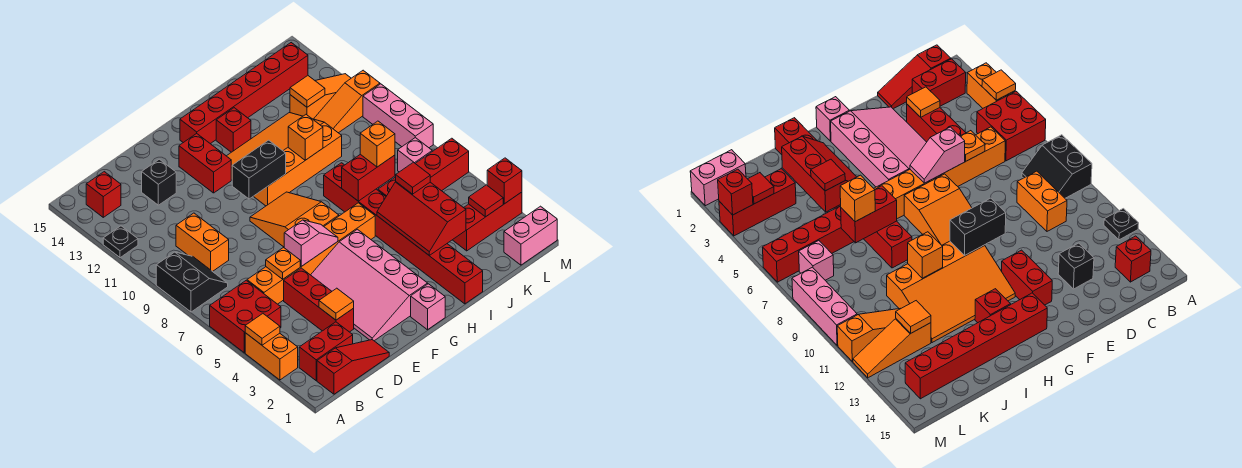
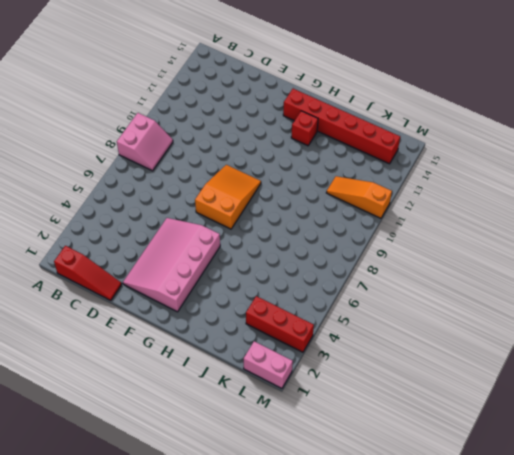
pink slope A8:B9 level 1 top A -> black slope A8:B9 level 1 top A
none -> orange brick A3:A4 level 1
none -> red brick A5:B6 level 1
none -> black plate A12 level 1
none -> red brick B2:C2 level 1

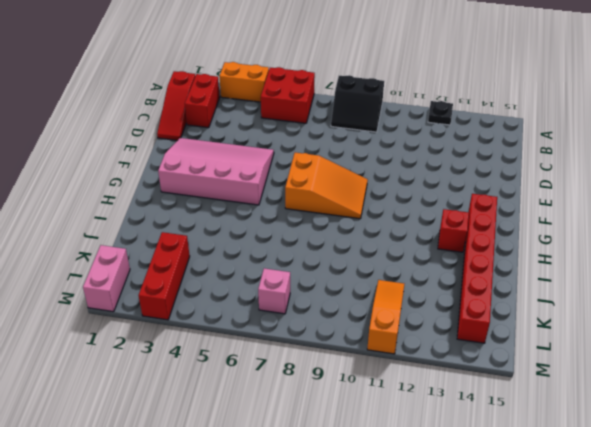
none -> red brick B14 level 1
none -> orange brick C6:H6 level 1
none -> orange brick C9:C10 level 1
none -> red brick D3:D5 level 1

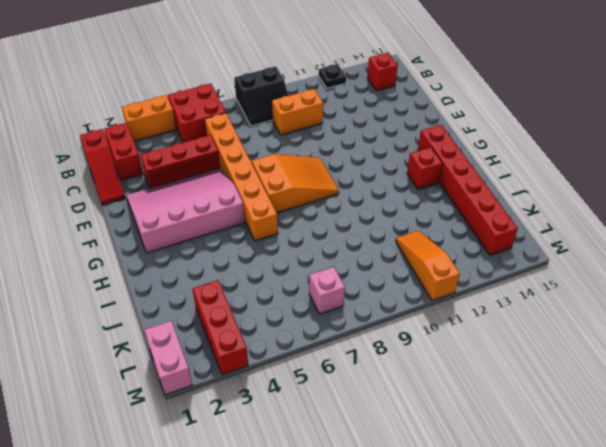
none -> black brick D13 level 1
none -> red brick F12:F13 level 1
none -> pink brick G1 level 1
none -> orange slope G10:J12 level 1 top 10

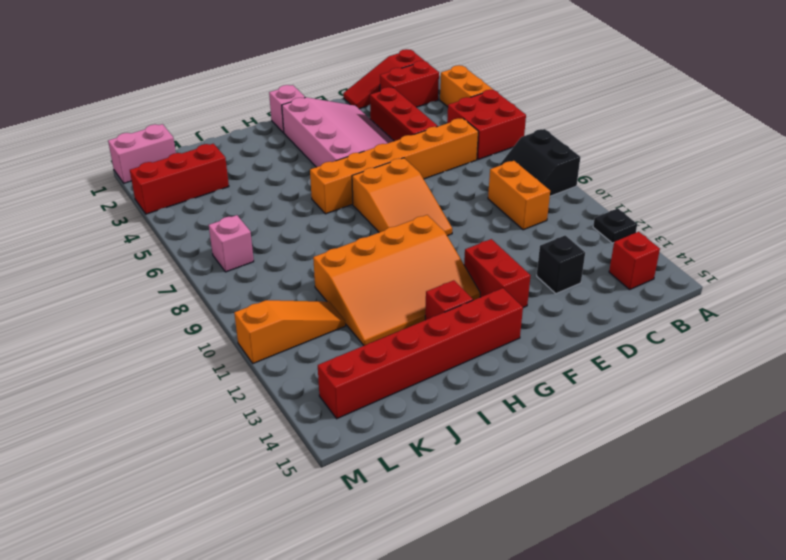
none -> red brick I1:I8 level 1
none -> red brick J6:M6 level 1
none -> orange slope K12:M12 level 1 top K
none -> pink brick M8:M10 level 1

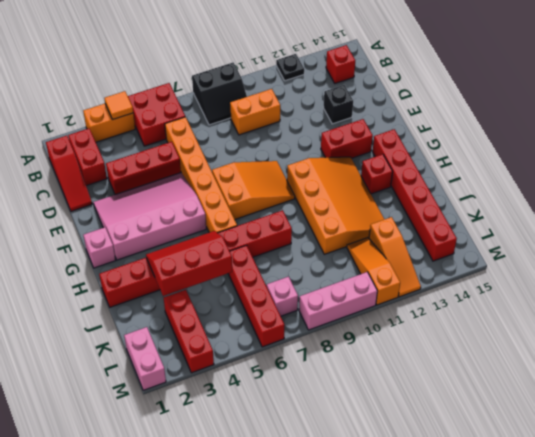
none -> orange tile D3 level 2
none -> orange plate D6 level 2
none -> pink slope E6:F6 level 2 top E
none -> black brick F10:G10 level 2

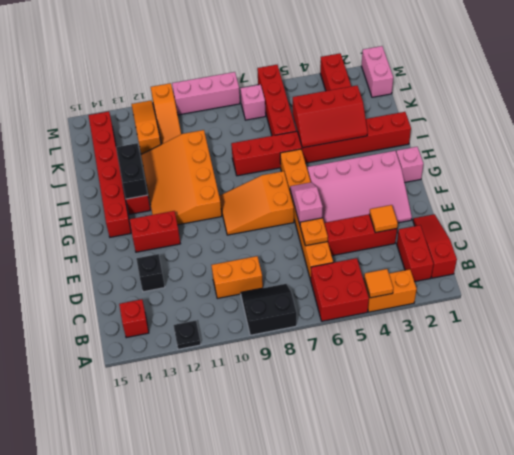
black brick H13:I13 level 2 -> black brick F10:G10 level 2
none -> red brick I7:J7 level 2
none -> orange brick I10 level 2
none -> orange tile K12 level 2
none -> red tile L3 level 2

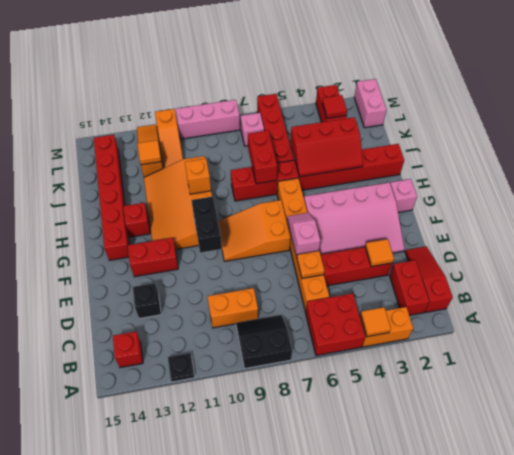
none -> red brick M3 level 2
none -> red tile J5 level 3
none -> orange brick J7 level 3

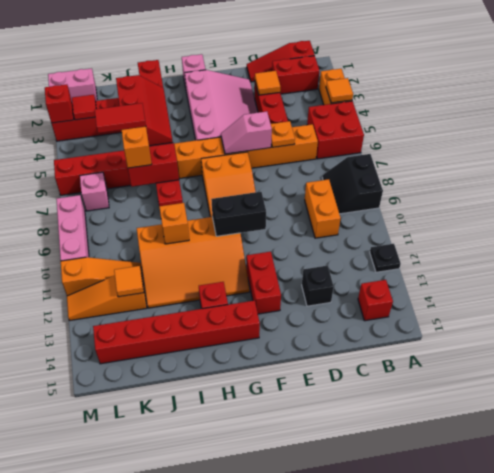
red tile J5:K5 level 3 -> red tile J5 level 3

